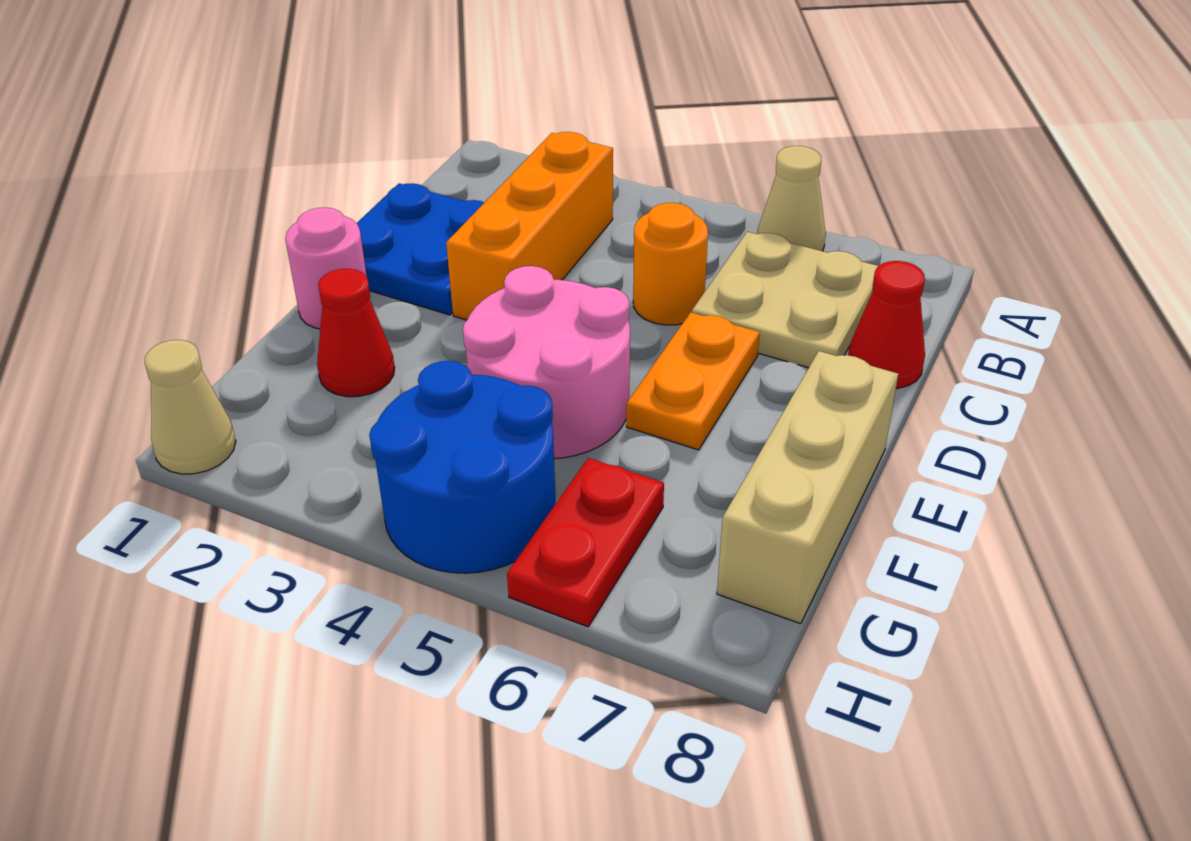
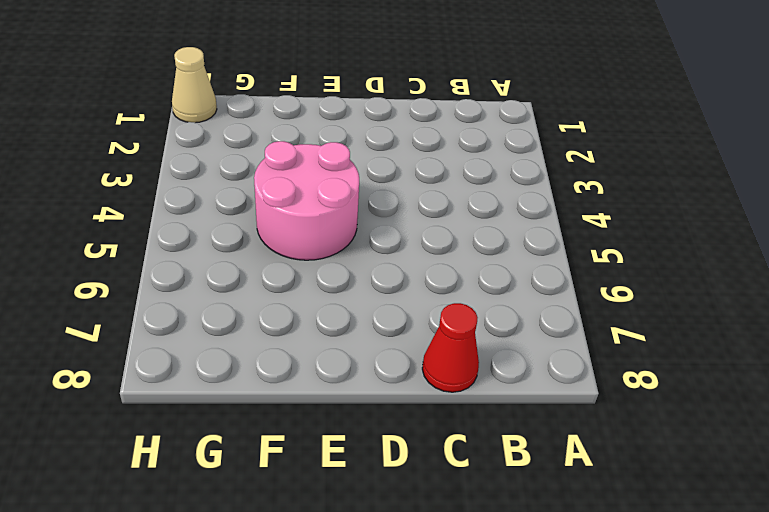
none -> tan cone A6 level 1
none -> orange brick B3:D3 level 1
none -> tan plate B6:C7 level 1

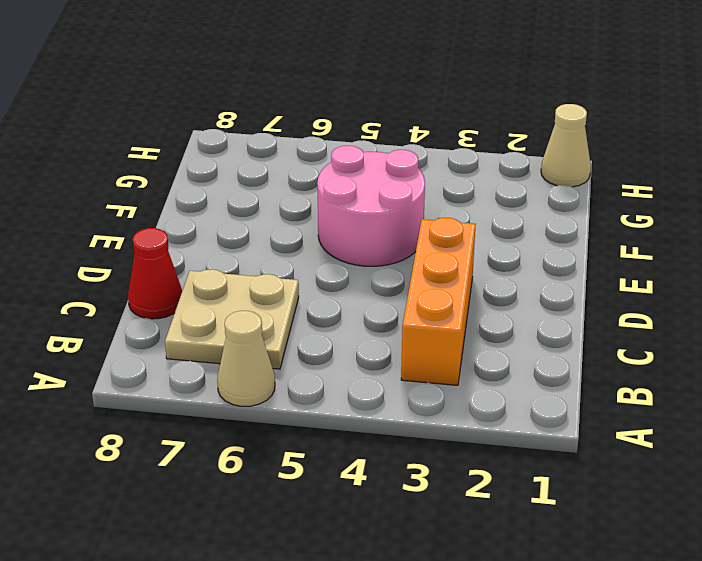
none -> blue plate C1:D2 level 1
none -> orange round brick C5 level 1
none -> orange plate D6:E6 level 1

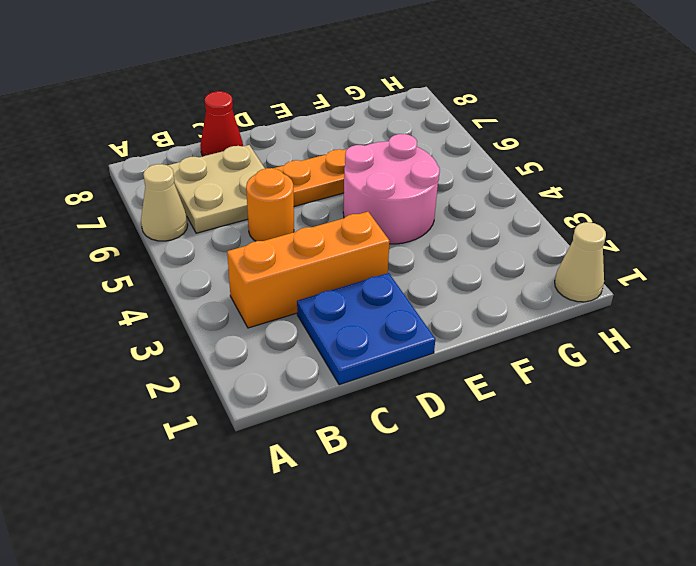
none -> pink round brick E1 level 1
none -> tan brick E8:G8 level 1
none -> red cone F2 level 1

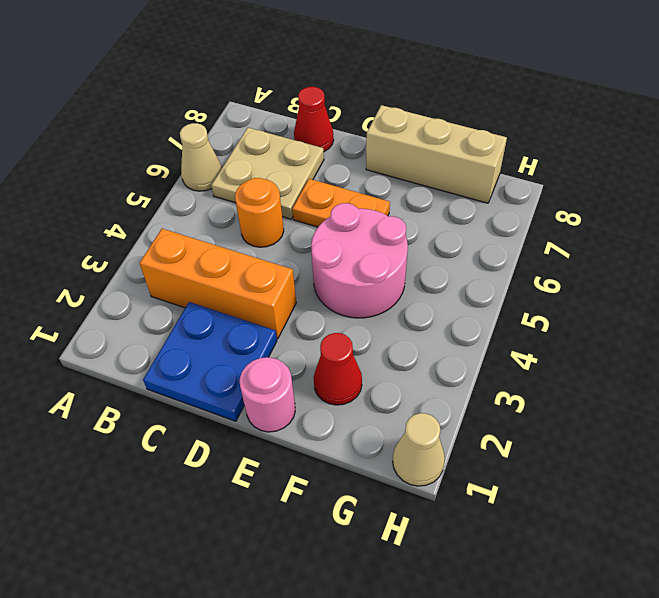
none -> blue round brick G4:H5 level 1
none -> red plate G6:H6 level 1

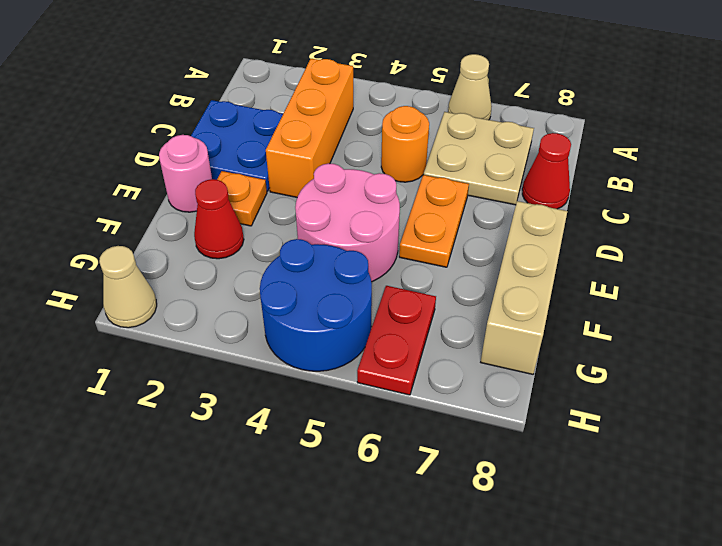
orange plate E2 level 1 -> none

